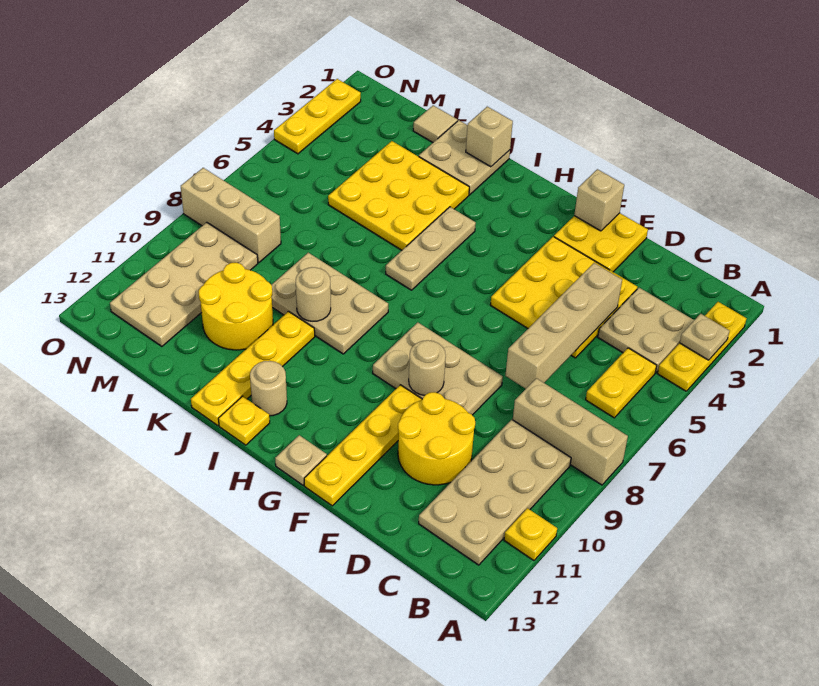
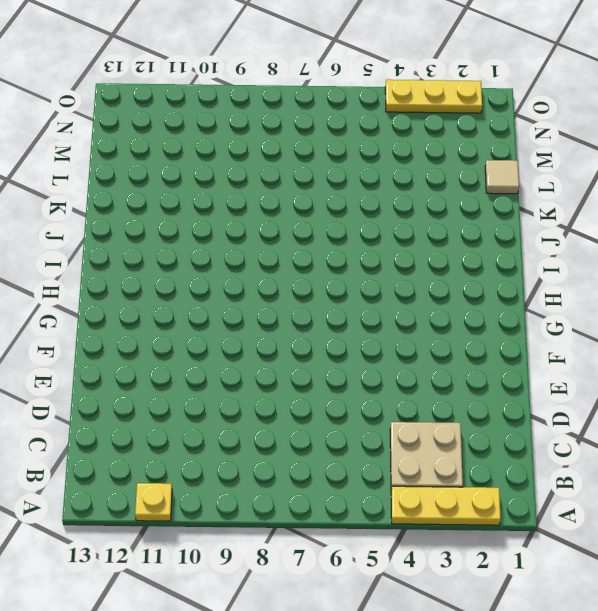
none -> tan brick A8:C8 level 1
none -> yellow plate B5:B6 level 1
none -> tan plate B9:C12 level 1
none -> yellow plate D3:F5 level 1

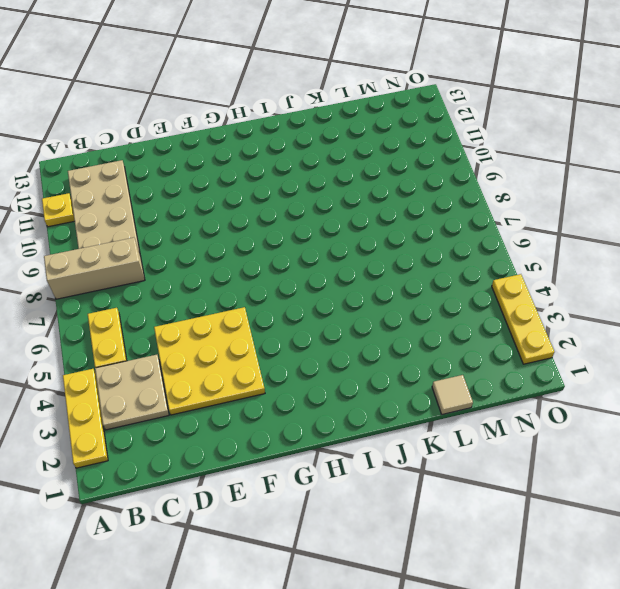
none -> yellow round brick D10:E11 level 1
none -> yellow plate E1:F2 level 1
none -> tan plate E8:G9 level 1
none -> yellow plate F10:F13 level 1

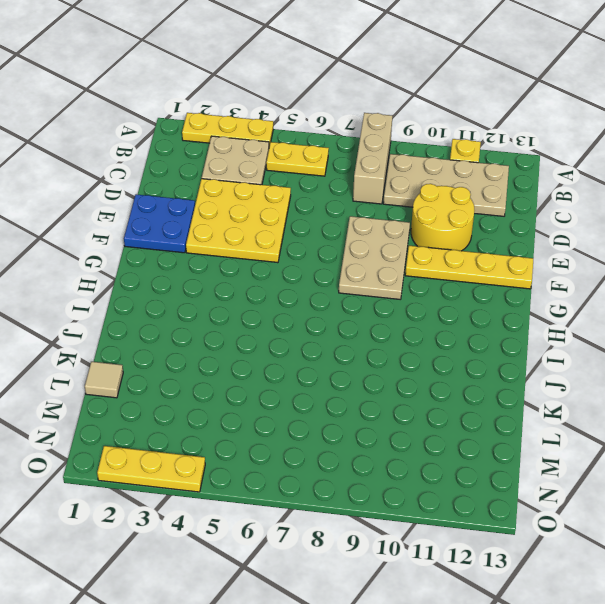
blue plate E1:F2 level 1 -> yellow plate E1:F2 level 1
none -> tan plate G13 level 1
none -> tan plate I4:I6 level 1
none -> tan plate I8:K9 level 1
none -> tan round brick I12 level 1

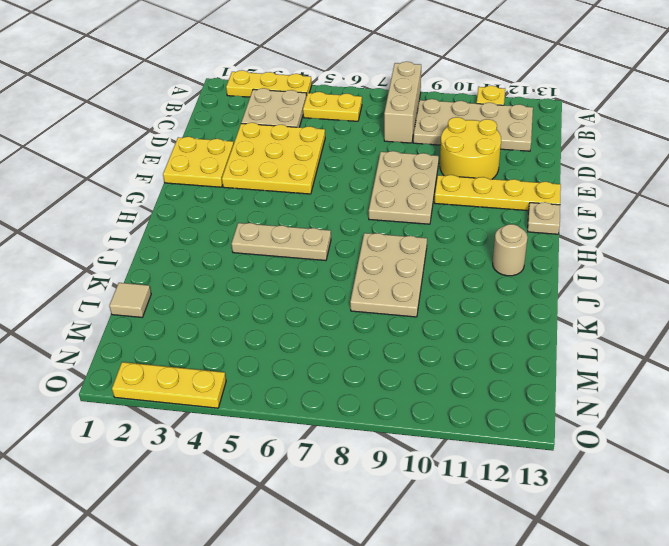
none -> yellow plate I13 level 1
none -> tan plate J1:K2 level 1
none -> yellow plate J3:L5 level 1
none -> yellow plate J10:J13 level 1

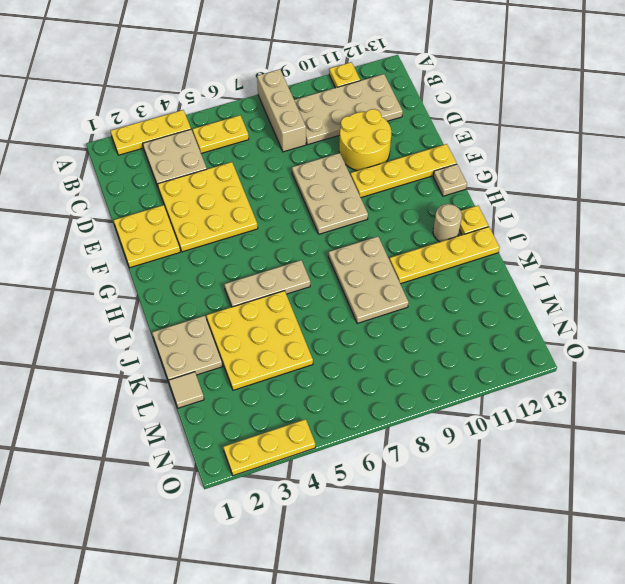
none -> yellow round brick K10:L11 level 1
none -> tan brick M8:O8 level 1
none -> tan plate M9:N12 level 1
none -> tan plate A3 level 2

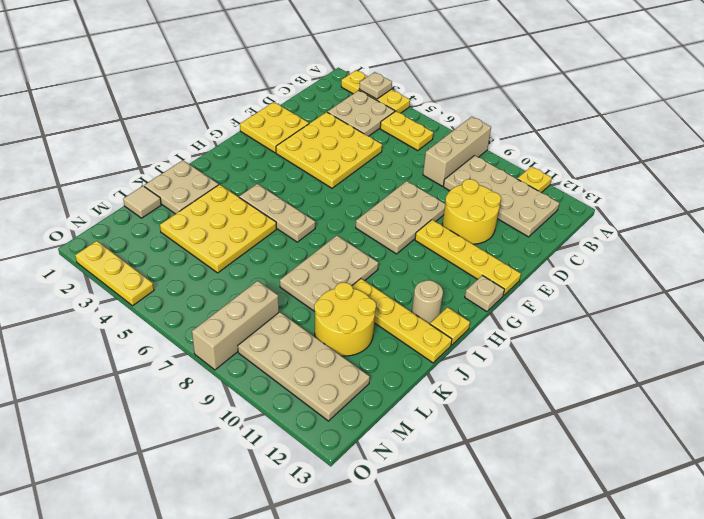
none -> tan brick D4:D7 level 2
none -> tan brick F1 level 2
none -> tan round brick F9 level 2
none -> tan brick J1 level 2

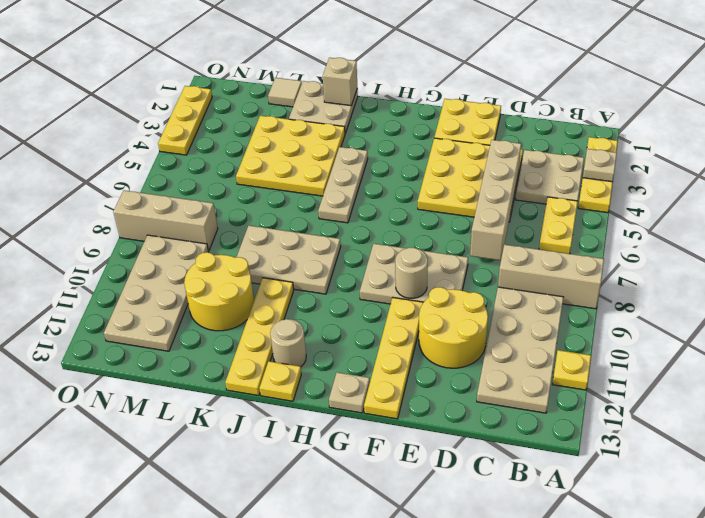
none -> tan brick F1 level 2
none -> tan round brick J9 level 2

